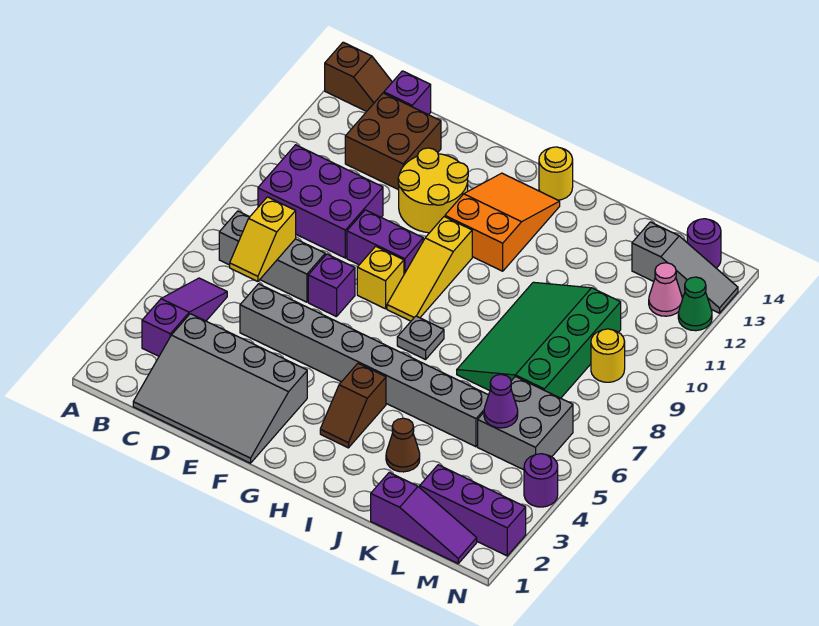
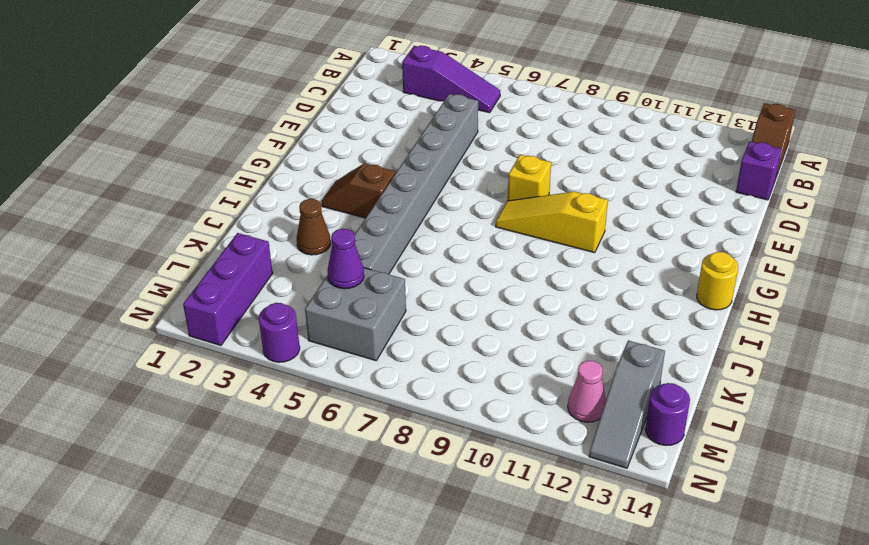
none -> grey brick B7:D7 level 1
none -> purple brick B9:D10 level 1
none -> grey slope C1:F3 level 1 top 3
none -> brown brick C12:D13 level 1

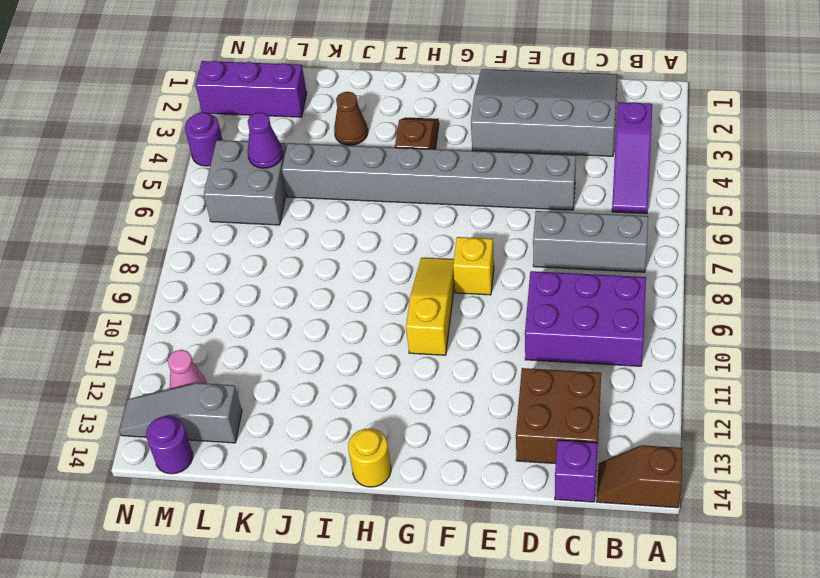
none -> purple brick E7 level 1
none -> purple brick E9:F9 level 1
none -> yellow round brick E11:F12 level 1
none -> orange slope G11:H13 level 1 top 11

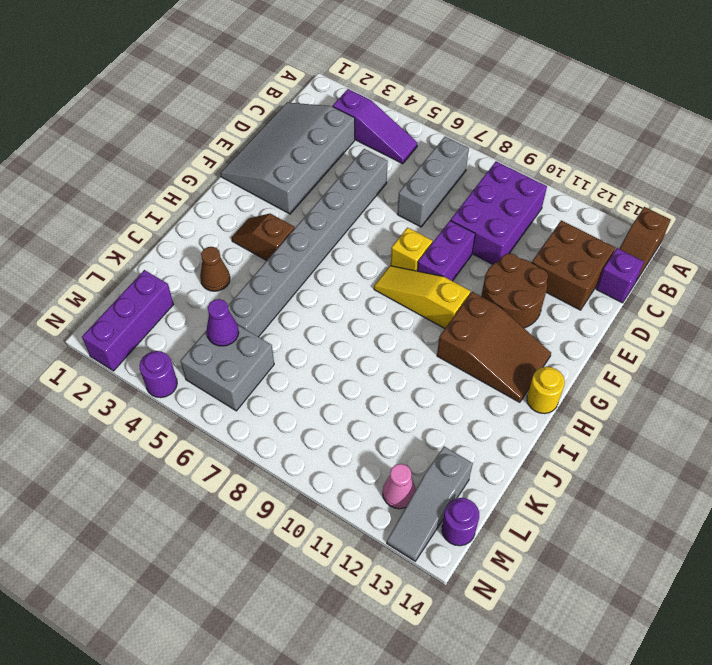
brown round brick E11:F12 level 1 -> yellow round brick E11:F12 level 1
brown slope G11:H13 level 1 top 11 -> orange slope G11:H13 level 1 top 11
none -> purple brick E7 level 1
none -> grey plate H7 level 1
none -> green slope J7:L10 level 1 top L
none -> purple slope K1:M1 level 1 top K

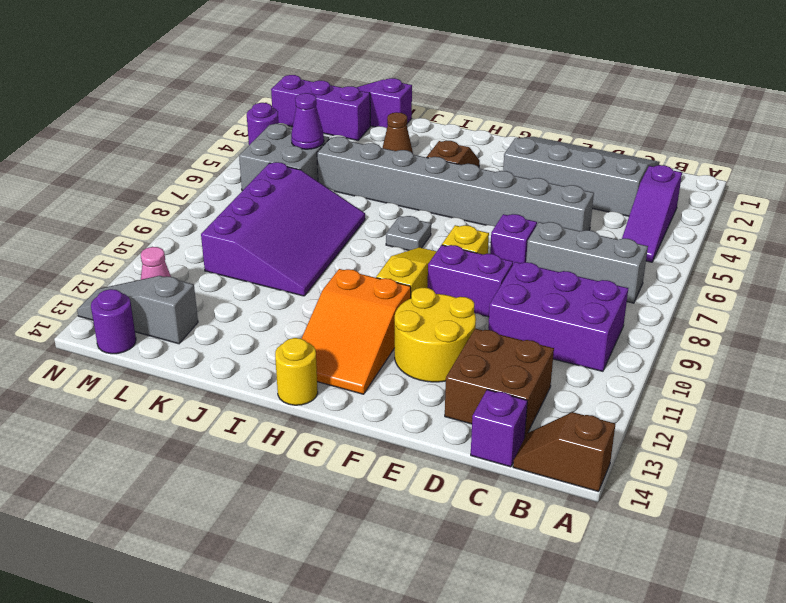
purple slope J7:L10 level 1 top L -> green slope J7:L10 level 1 top L
none -> yellow round brick M9 level 1
none -> green cone N12 level 1
none -> yellow slope C6:C7 level 2 top 7

